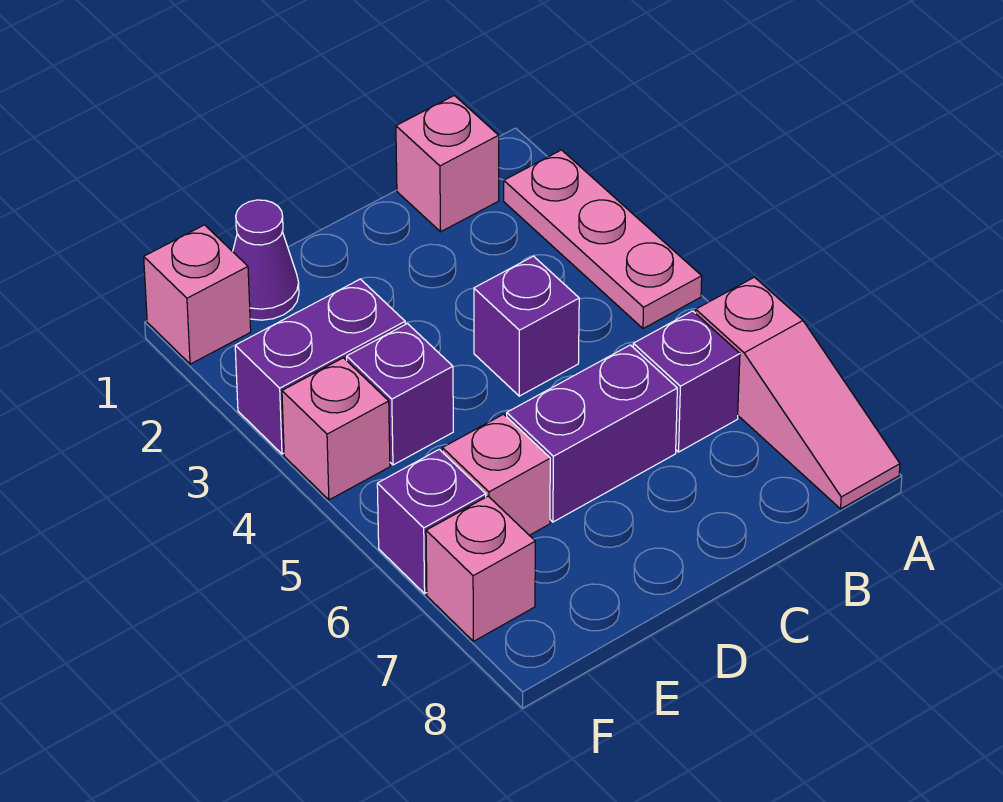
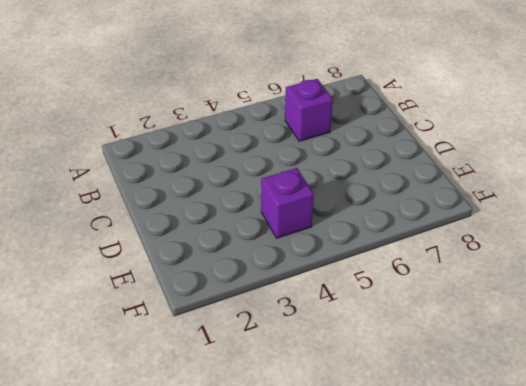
none -> pink plate A2:A4 level 1
none -> pink slope A6:A8 level 1 top 6
none -> pink brick B1 level 1

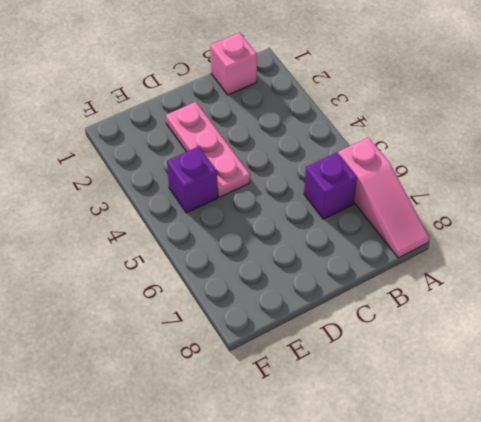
pink plate D2:D4 level 1 -> pink plate A2:A4 level 1
none -> purple brick C4 level 1
none -> purple brick C6:D6 level 1
none -> purple cone E1 level 1

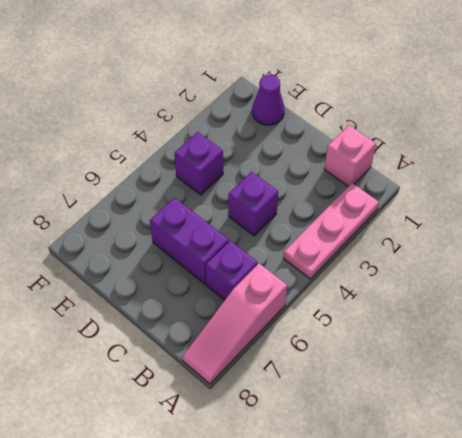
none -> purple brick E3:F3 level 1
none -> pink brick E6 level 1
none -> pink brick F1 level 1

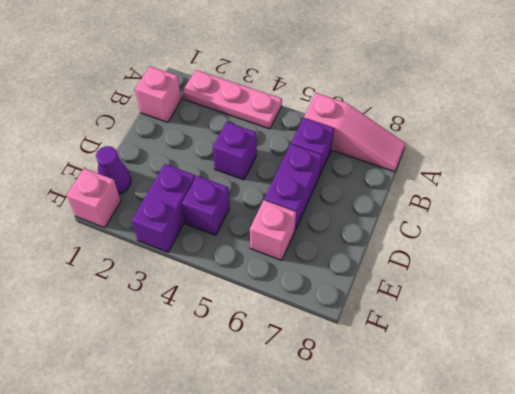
none -> pink brick F4 level 1
none -> purple brick F6 level 1
none -> pink brick F7 level 1

